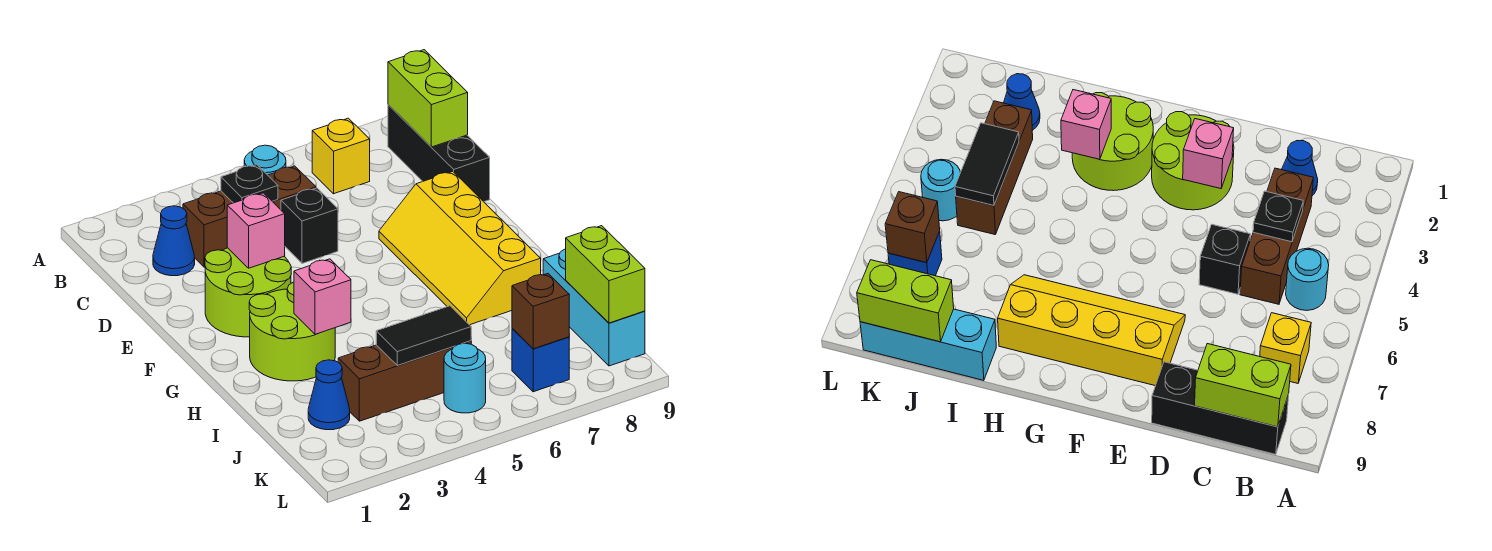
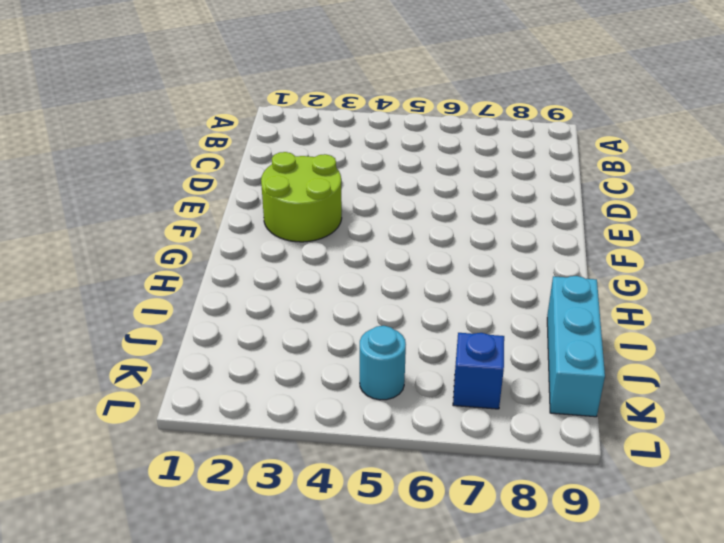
none -> cyan round brick B5 level 1
none -> yellow brick B7 level 1
none -> black brick B9:D9 level 1

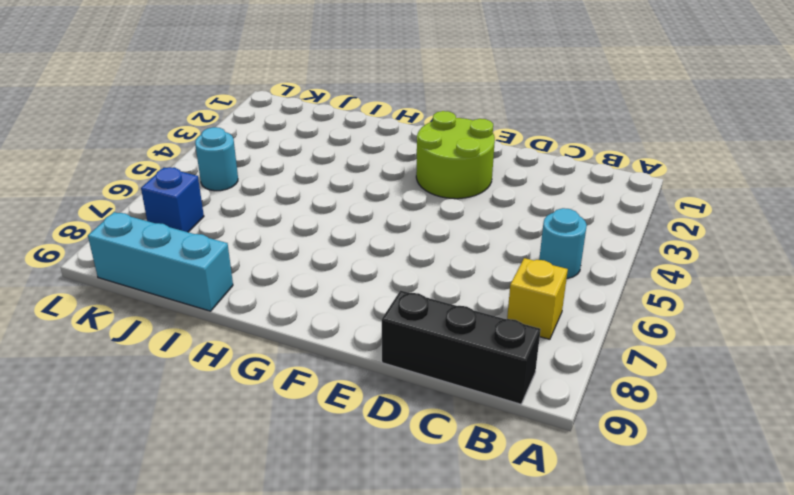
none -> blue cone C2 level 1
none -> brown brick C3:C5 level 1
none -> black brick D5 level 1

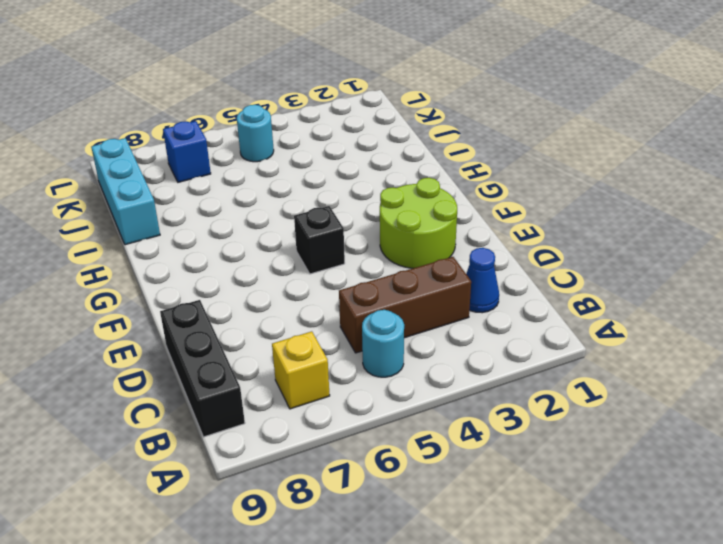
black brick F5 level 1 -> black brick D5 level 1
none -> yellow slope E7:H8 level 1 top 8
none -> lime round brick G2:H3 level 1
none -> blue cone J2 level 1

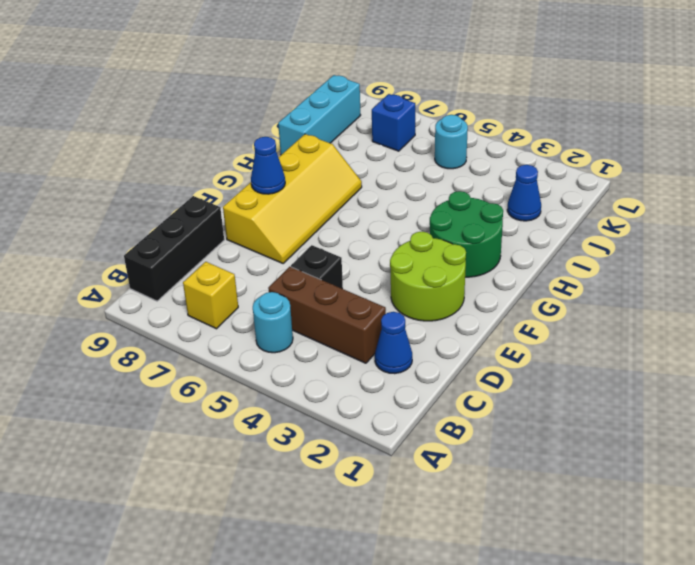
blue cone F8 level 2 -> none
green round brick G2:H3 level 1 -> lime round brick G2:H3 level 1
none -> brown brick J3:J5 level 1
none -> lime brick B9:C9 level 2
none -> black plate C4 level 2

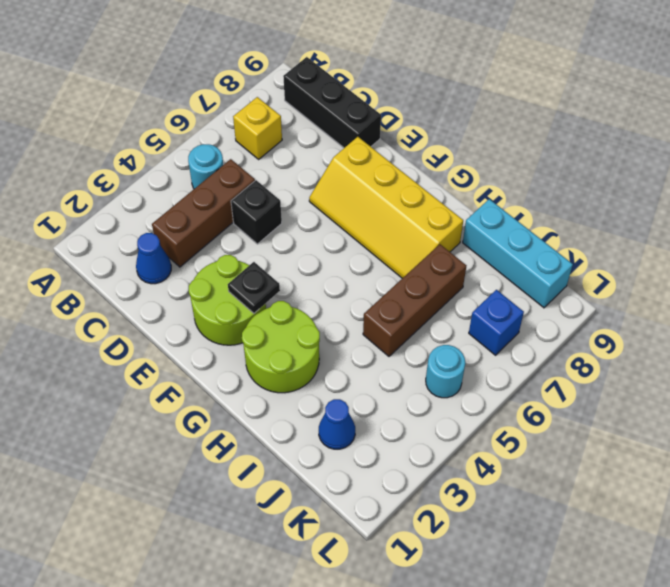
black plate F3 level 2 -> black plate C4 level 2
brown brick I5:I7 level 1 -> brown brick J3:J5 level 1
none -> lime brick B9:C9 level 2
none -> pink brick E3 level 2
none -> pink brick H3 level 2

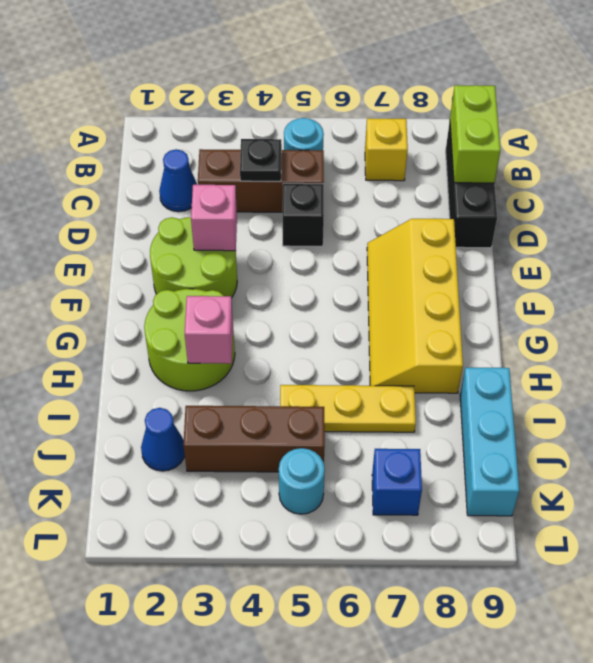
yellow plate I5:I7 level 1 -> none
none -> black tile J4:J5 level 2
none -> lime brick J9:K9 level 2
none -> brown brick K7 level 2

